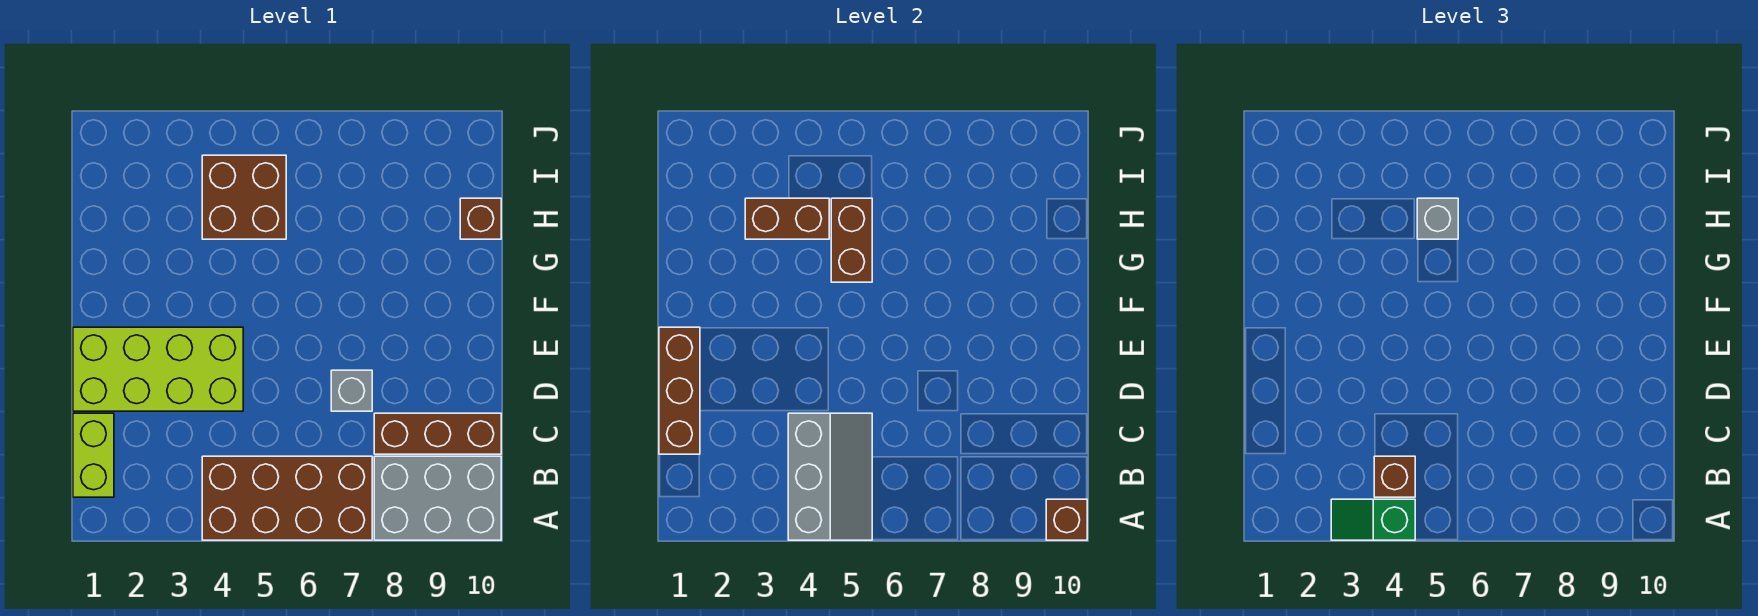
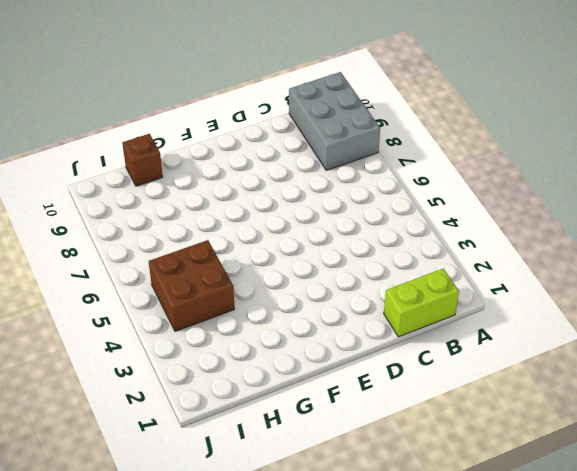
none -> brown brick A4:B7 level 1
none -> brown brick C8:C10 level 1
none -> lime brick D1:E4 level 1

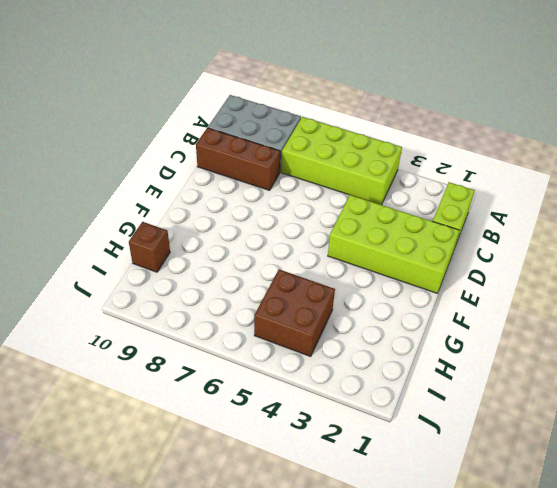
lime brick A4:B7 level 1 -> brown brick A4:B7 level 1
none -> grey brick D7 level 1
none -> grey slope A4:C5 level 2 top 4
none -> brown brick A10 level 2

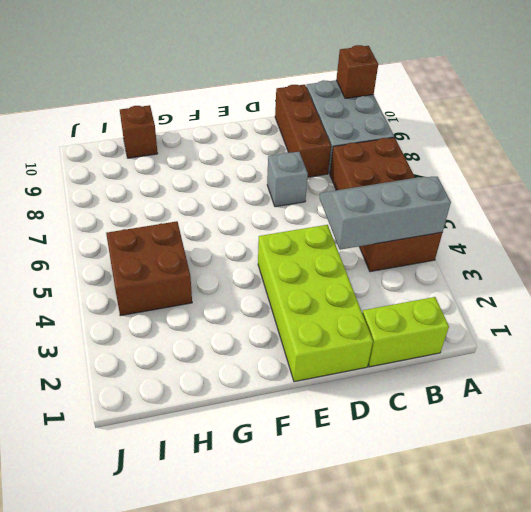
none -> brown brick C1:E1 level 2
none -> brown brick G5:H5 level 2
none -> brown brick H3:H4 level 2

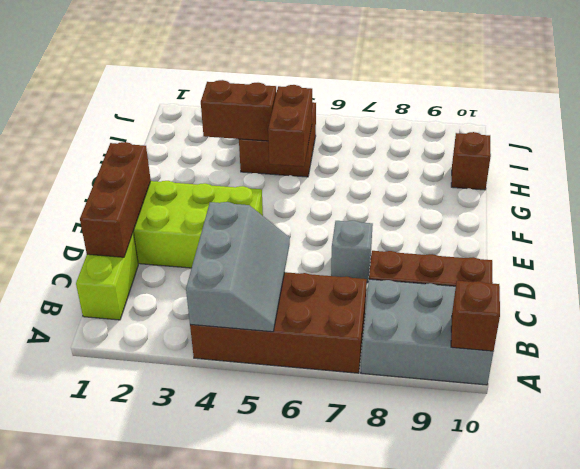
none -> green slope A3:A4 level 3 top 4
none -> brown brick B4 level 3
none -> grey brick H5 level 3

